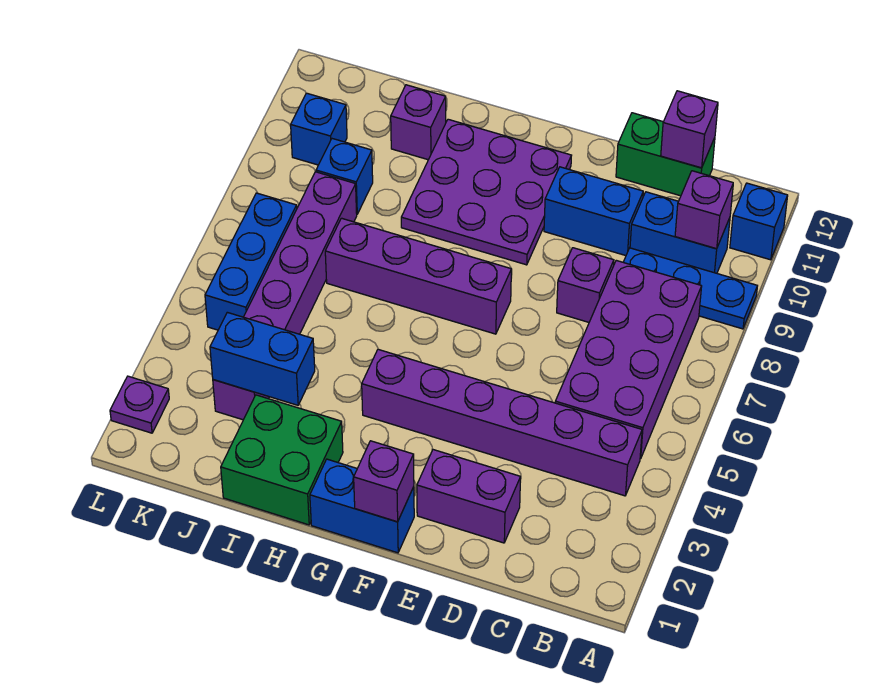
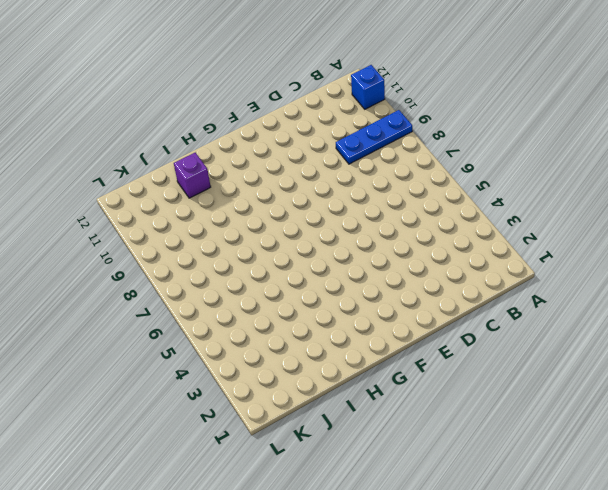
none -> purple brick B4:G4 level 1
none -> purple brick B5:C8 level 1
none -> blue brick B10:C10 level 1

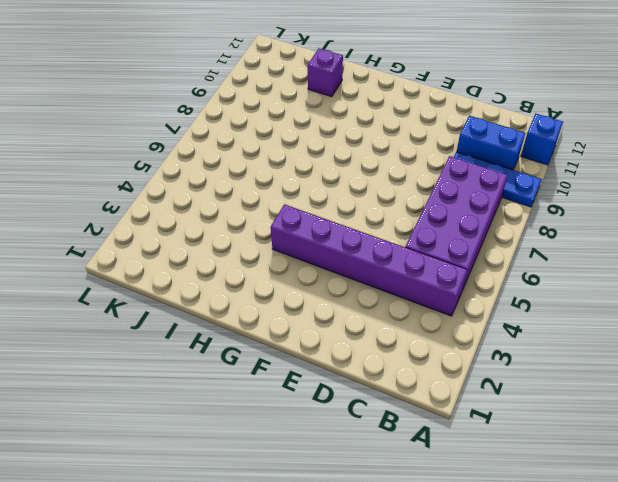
none -> green brick C12:D12 level 1
none -> purple brick D2:E2 level 1
none -> purple brick D8 level 1

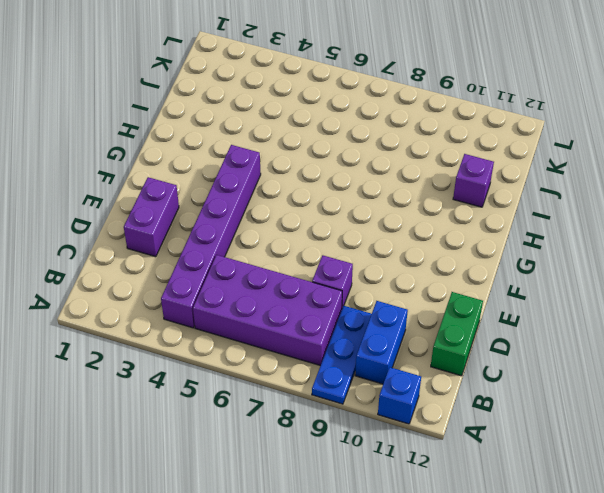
none -> blue brick D10:E10 level 1
none -> blue brick F1:G1 level 1
none -> purple brick F7:I7 level 1

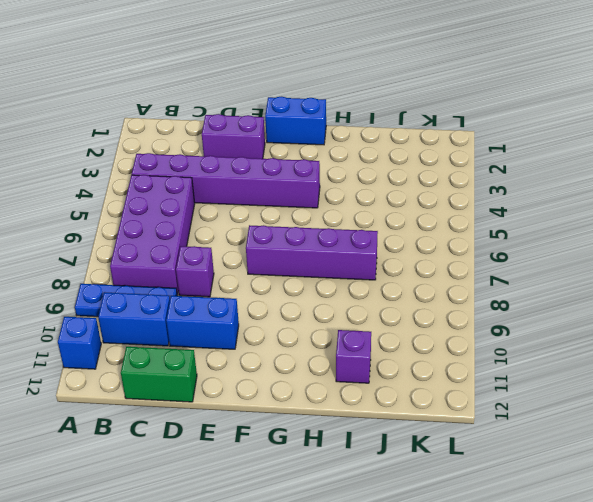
none -> purple plate F9:H11 level 1
none -> green brick H1:I2 level 1
none -> purple brick J3:J8 level 1

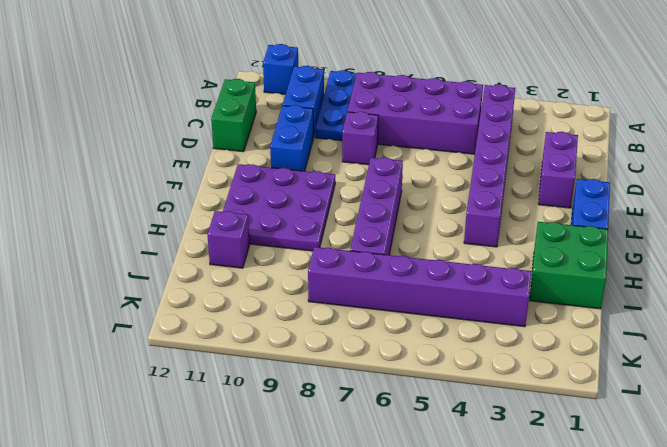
none -> blue brick J9 level 1
none -> blue brick K5:K7 level 1
none -> blue brick K10 level 1

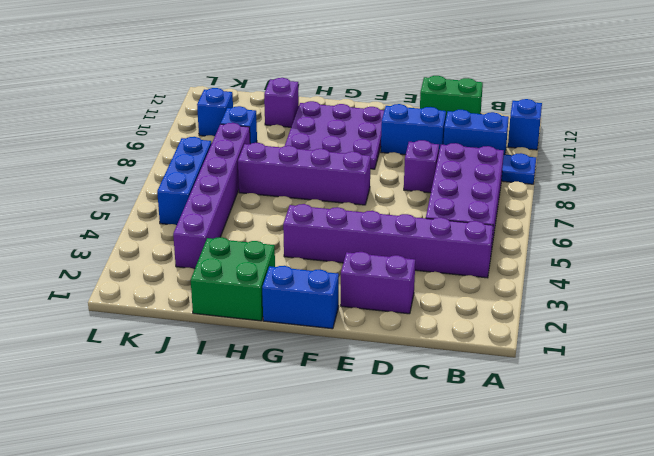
none -> purple plate L2 level 1
none -> purple brick B10 level 2
none -> purple brick C12 level 2

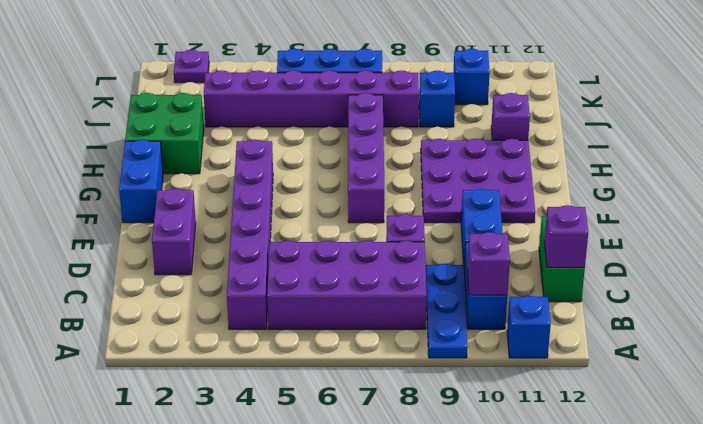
none -> purple brick F1 level 2
none -> blue brick I3:J3 level 2

